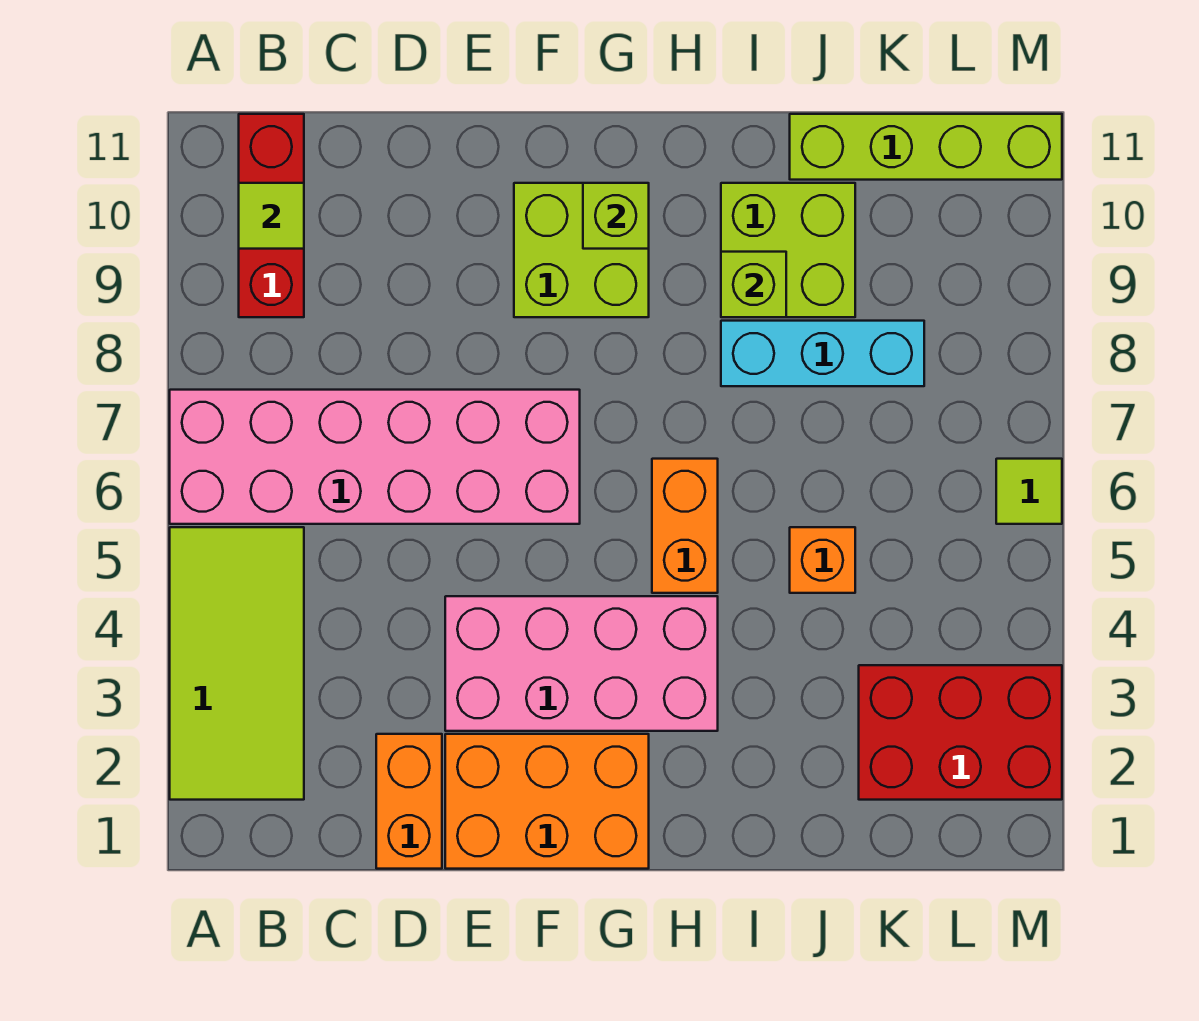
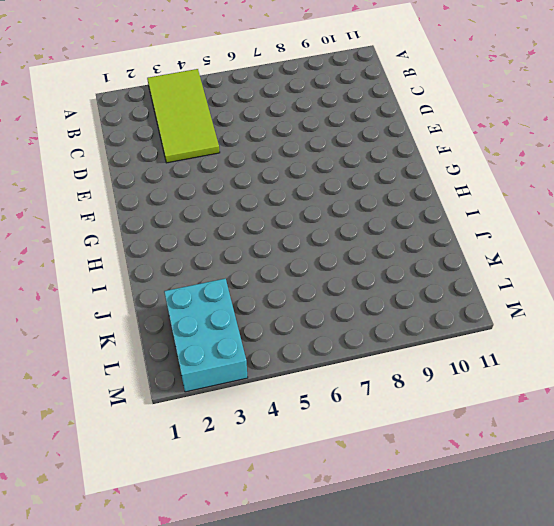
lime tile A3:D4 level 1 -> lime tile A2:B5 level 1
cyan brick K2:M3 level 1 -> red brick K2:M3 level 1
none -> pink brick A6:F7 level 1
none -> red brick B9:B11 level 1
none -> orange brick D1:D2 level 1

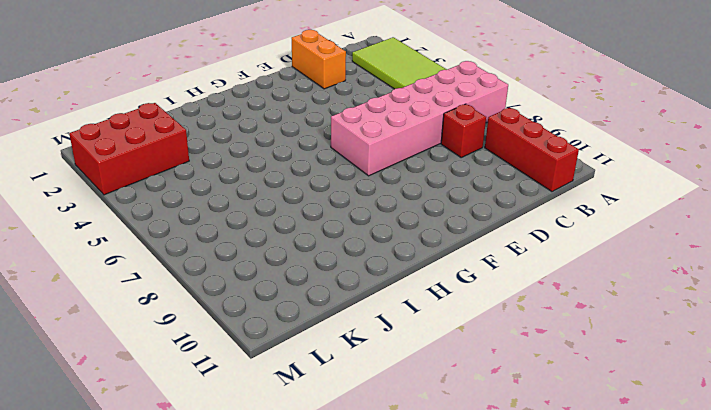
red brick C8 level 1 -> none
none -> orange brick E1:G2 level 1
none -> pink brick E3:H4 level 1
none -> lime brick F9:G10 level 1

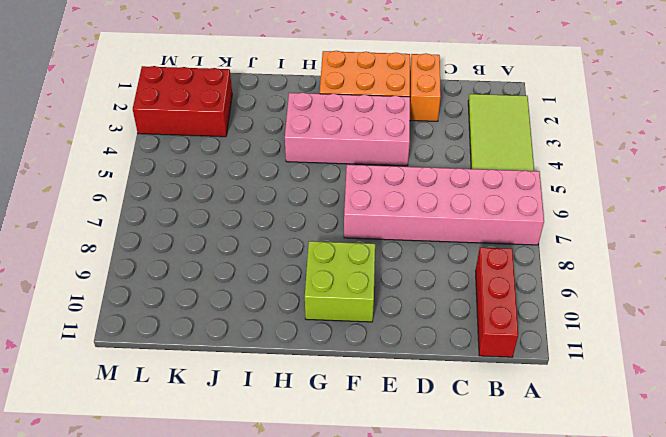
none -> orange brick H5:H6 level 1
none -> cyan brick I8:K8 level 1
none -> lime brick I9:J10 level 1

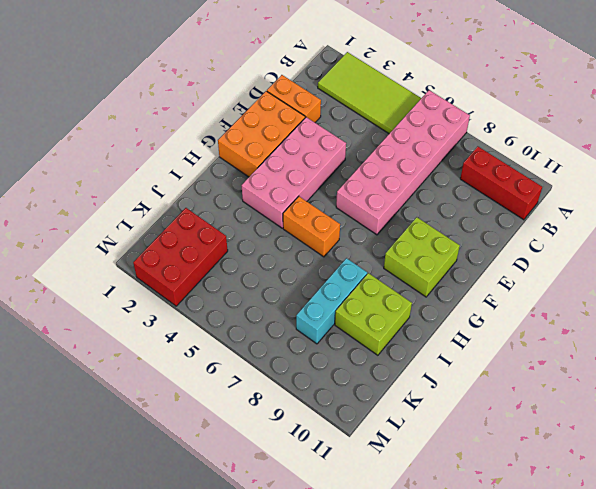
none -> orange brick J5 level 1
none -> lime brick J11:M11 level 1
none -> lime tile M6 level 1

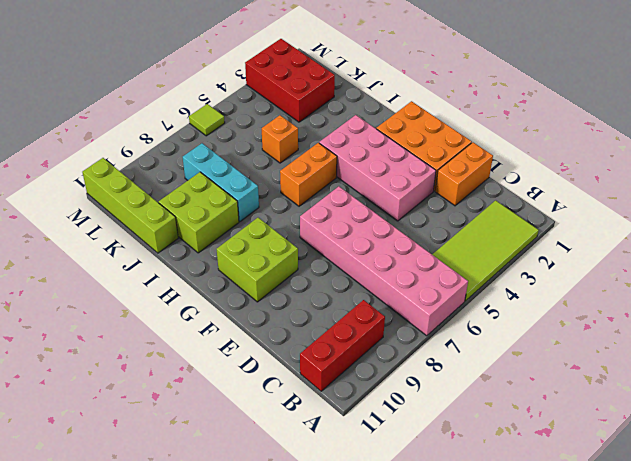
none -> lime tile B10 level 2
none -> lime brick G10 level 2
none -> lime brick I9 level 2

